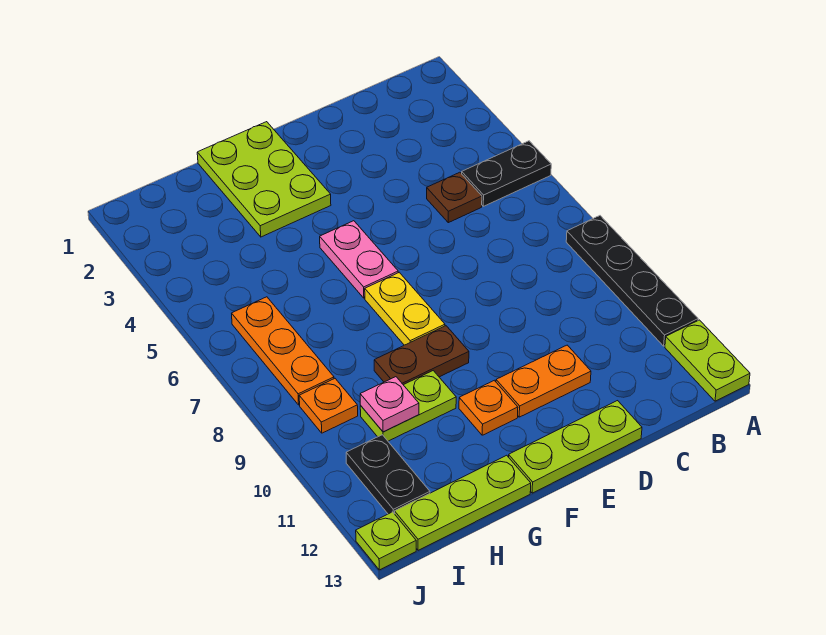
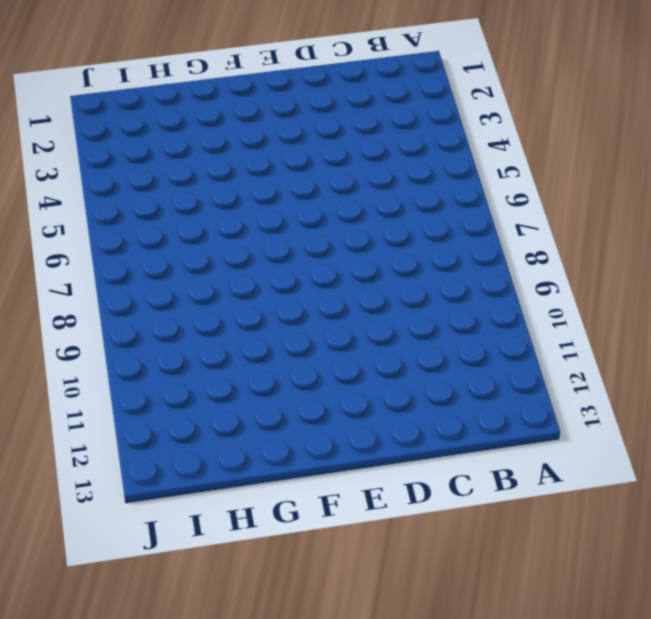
none -> black plate A5:B5 level 1
none -> black plate A8:A11 level 1
none -> lime plate A12:A13 level 1

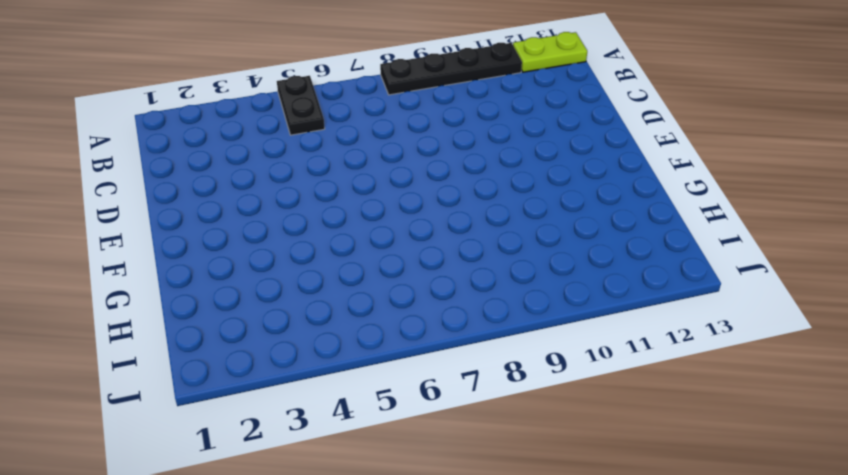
none -> brown plate C5 level 1
none -> orange plate D11:E11 level 1
none -> lime plate D13:F13 level 1

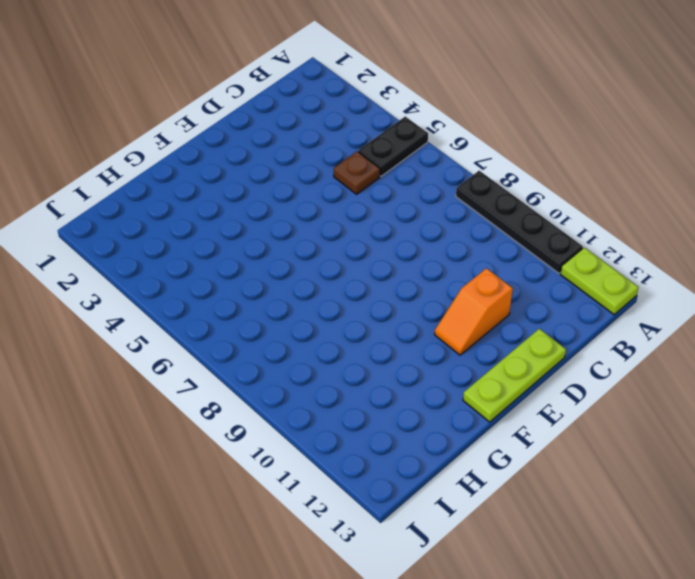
orange slope D11:E11 level 1 top D -> orange plate D11:E11 level 1
none -> lime plate F1:G3 level 1
none -> pink plate F5:F6 level 1
none -> yellow plate F7:F8 level 1

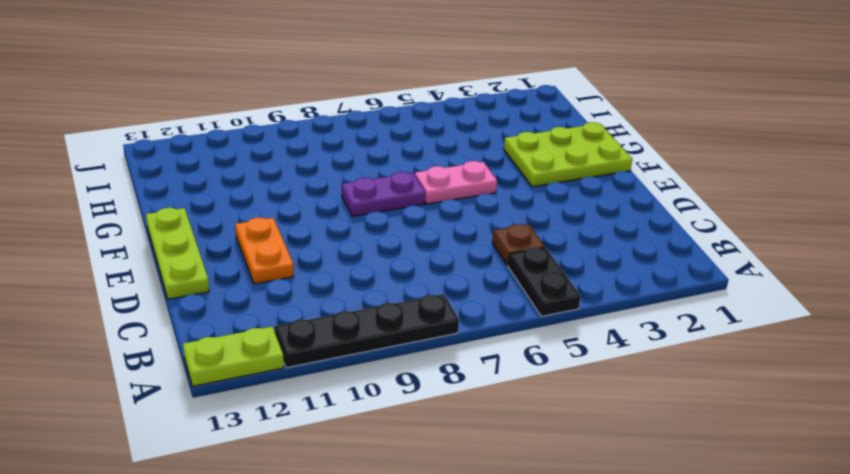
purple plate F7:F8 level 1 -> yellow plate F7:F8 level 1
none -> brown plate F9:G9 level 1
none -> orange plate F11 level 1
none -> lime plate G10:H10 level 1

